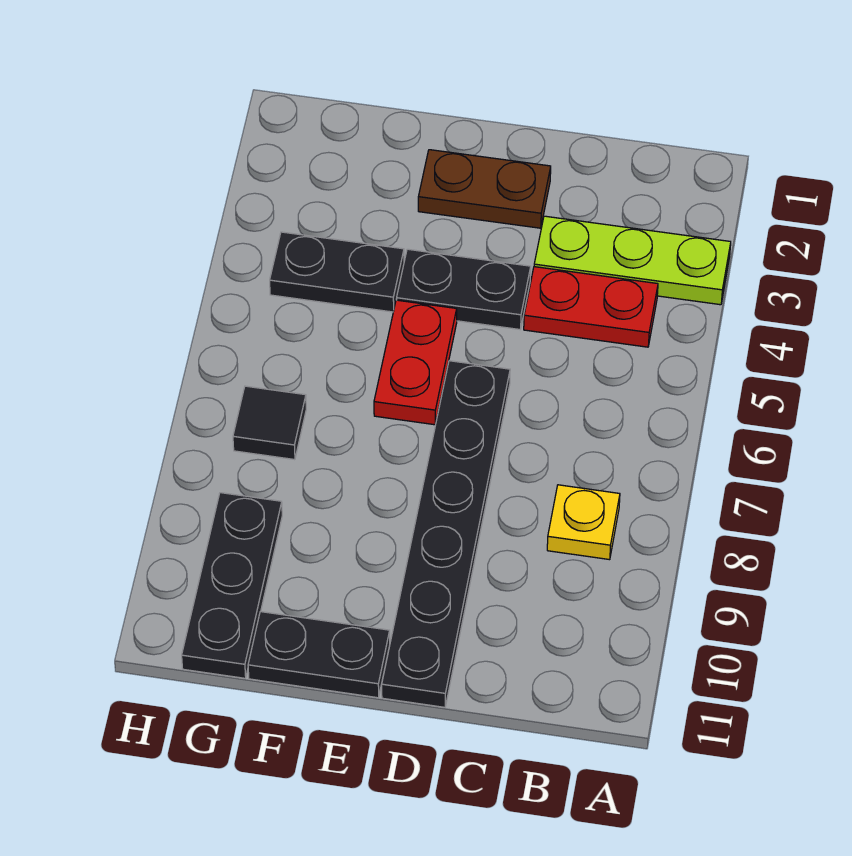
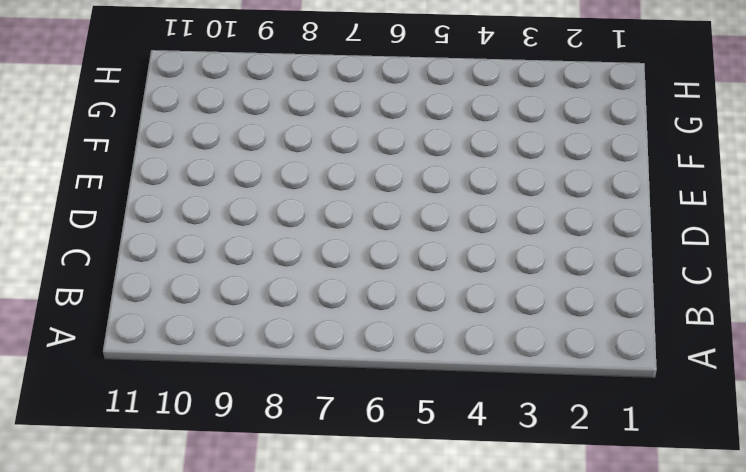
none -> lime plate A3:C3 level 1
none -> red plate B4:C4 level 1

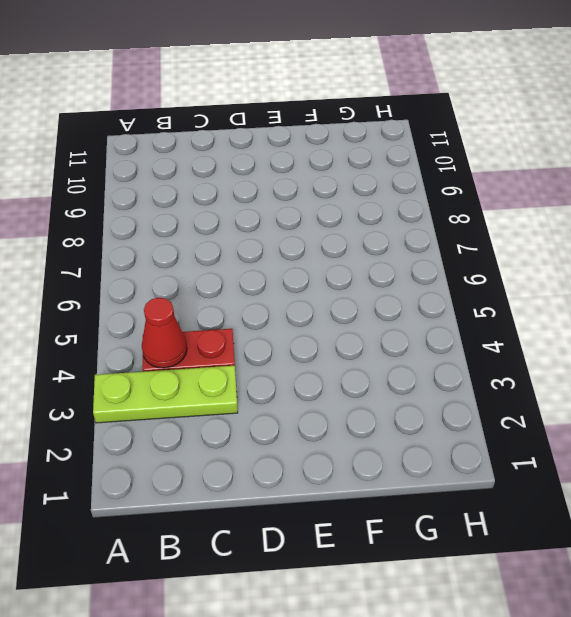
red cone B4 level 2 -> none
none -> yellow plate B8 level 1
none -> brown plate D2:E2 level 1

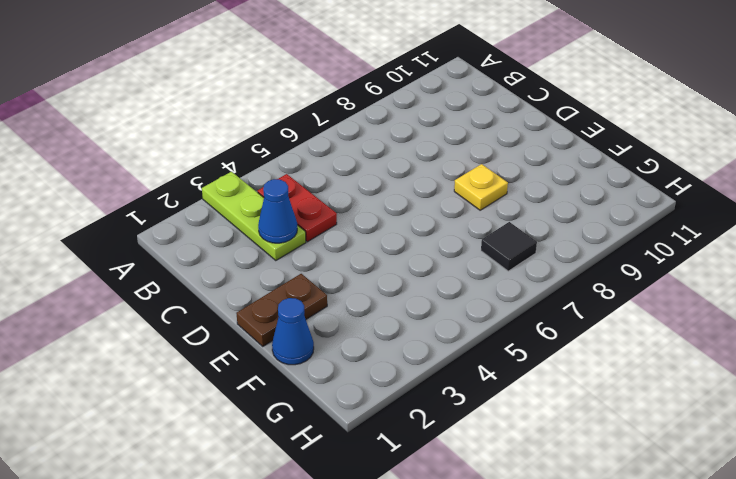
blue cone C3 level 2 -> none
brown plate E1:E2 level 1 -> brown plate D2:E2 level 1
yellow plate E8 level 1 -> yellow plate B8 level 1
blue cone F1 level 1 -> none
none -> black plate D4:E4 level 1
none -> black plate D6:D11 level 1

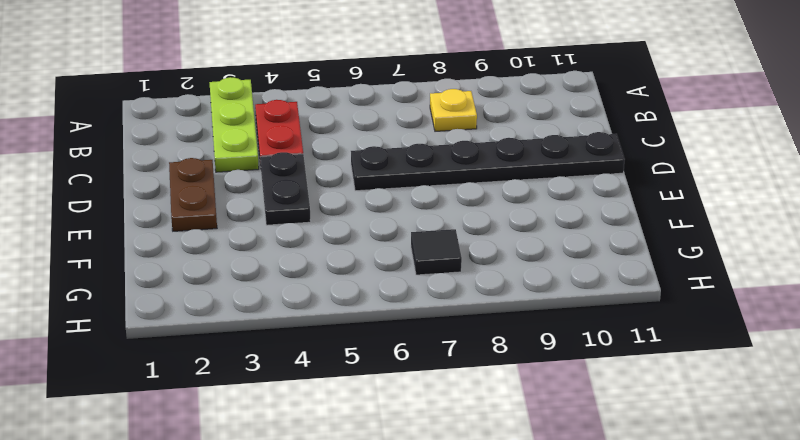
none -> red plate E5:E6 level 1
none -> black plate E11:F11 level 1

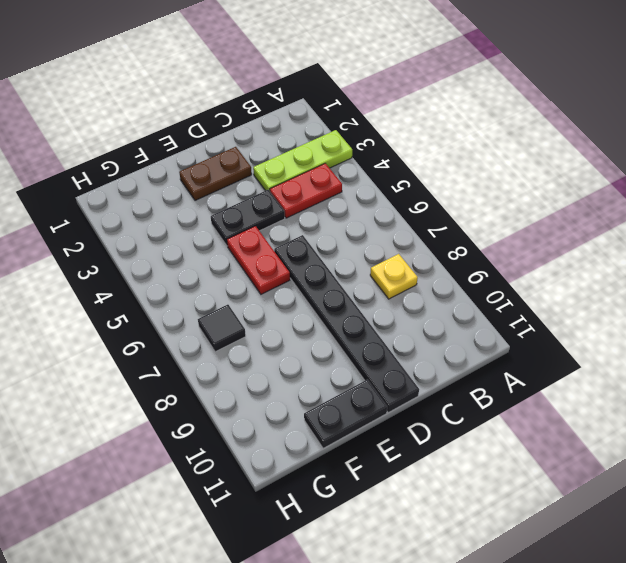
none -> black plate F4:G4 level 1
none -> black plate G9:G11 level 1

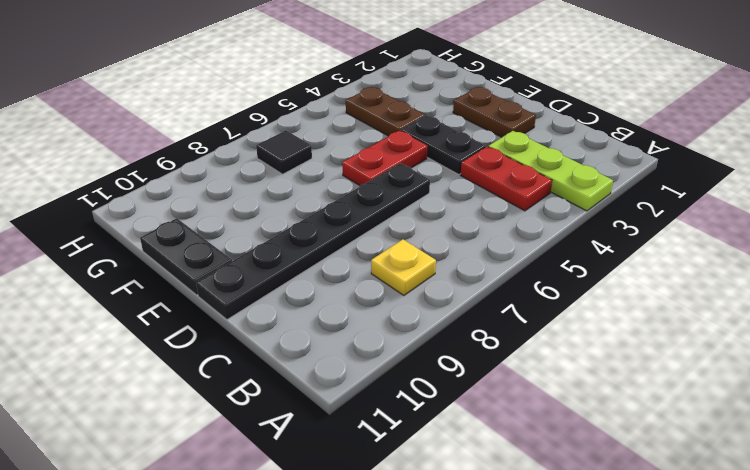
brown plate F4:G4 level 1 -> black plate F4:G4 level 1
none -> black plate G9:G11 level 1

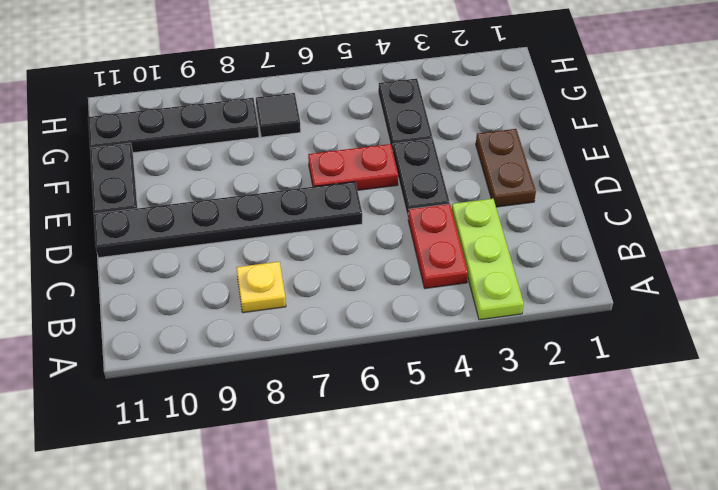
black plate G8:G11 level 1 -> black plate G9:G11 level 1

